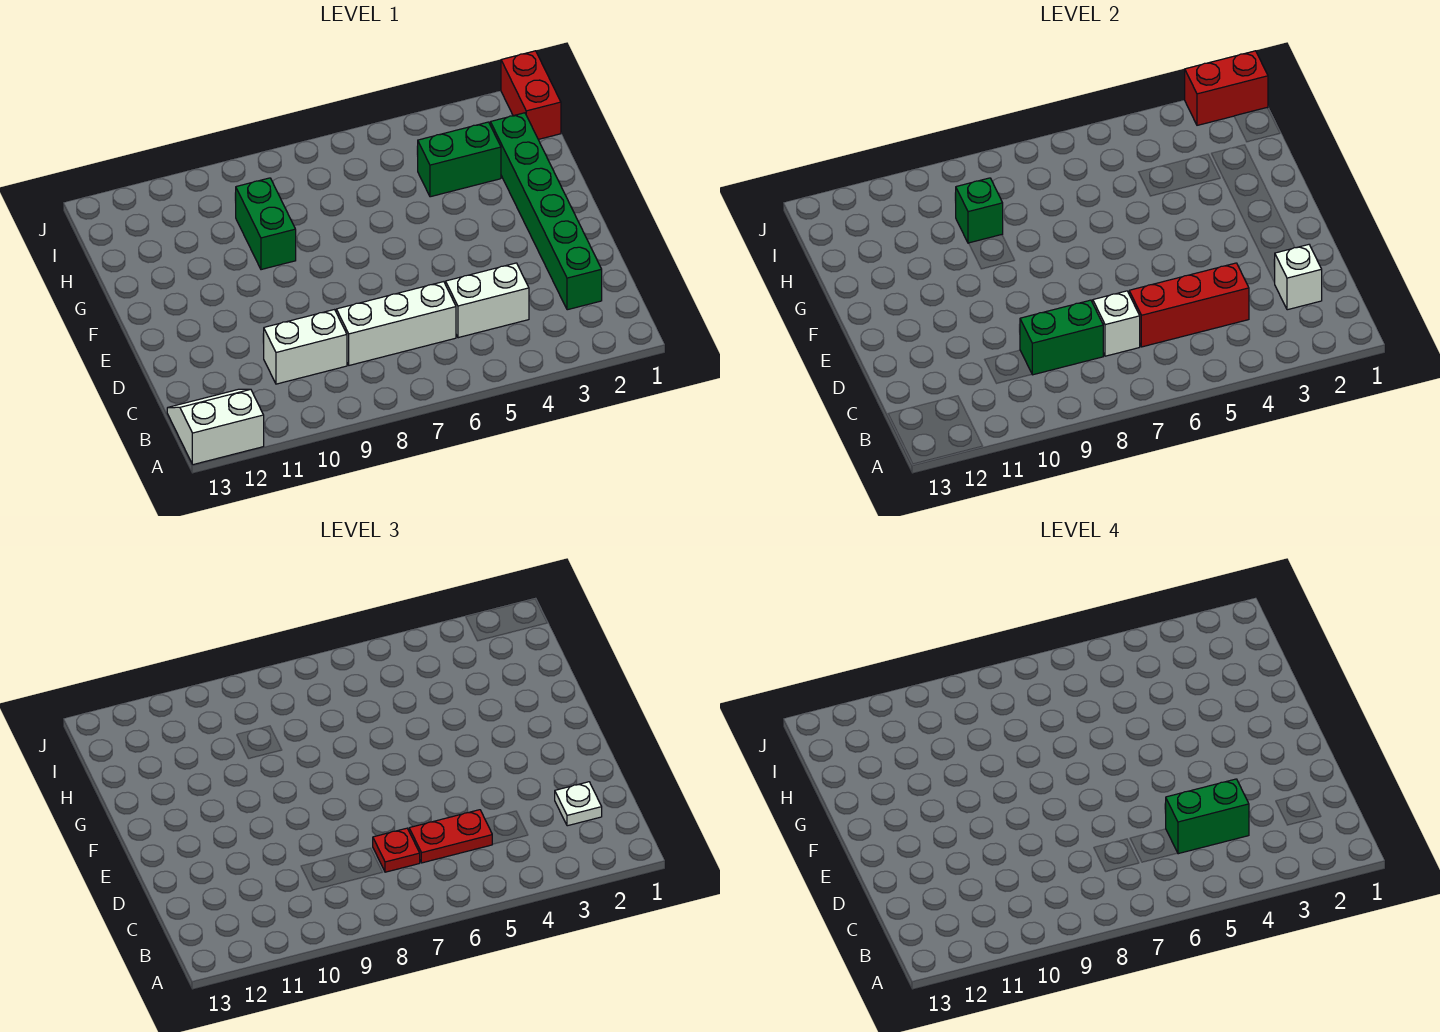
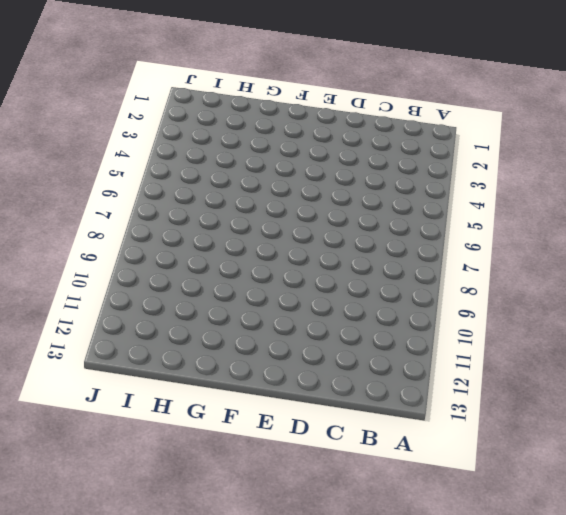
none -> white slope A12:B13 level 1 top A
none -> green brick C2:H2 level 1
none -> white brick C4:C5 level 1

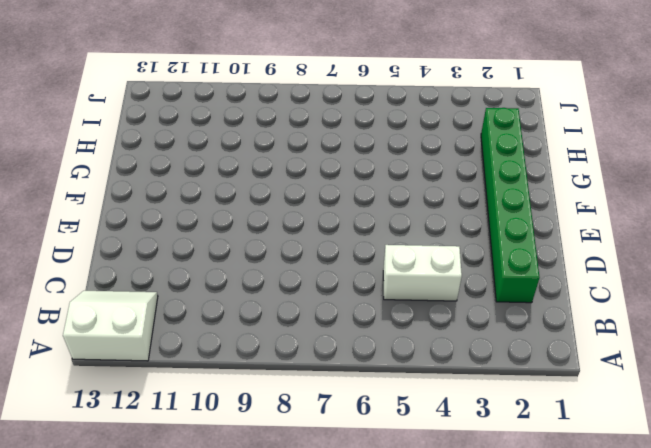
none -> white brick C6:C8 level 1
none -> white brick C9:C10 level 1
none -> green brick G9:H9 level 1

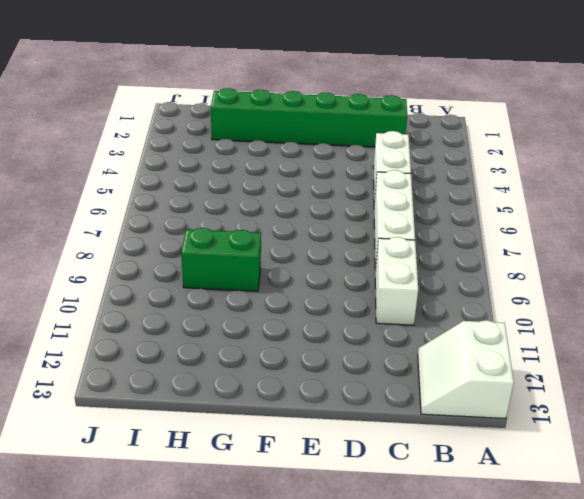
none -> green brick H3:H4 level 1
none -> red brick I1:J1 level 1
none -> white brick C2 level 2

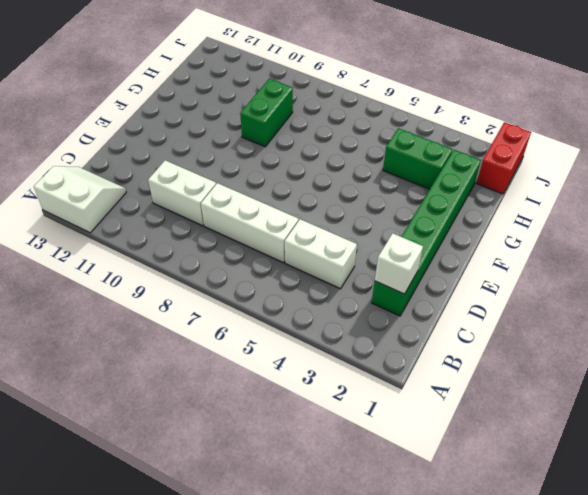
none -> red brick C4:C6 level 2
none -> white brick C7 level 2
none -> green brick C8:C9 level 2

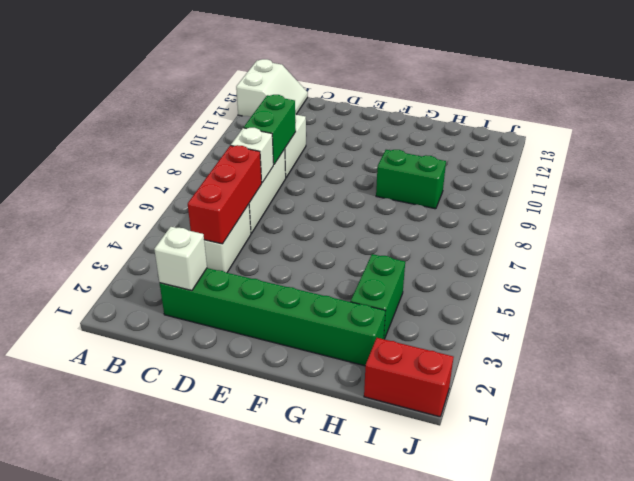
none -> green brick H9 level 2
none -> red brick J1:J2 level 2
none -> white plate C2 level 3

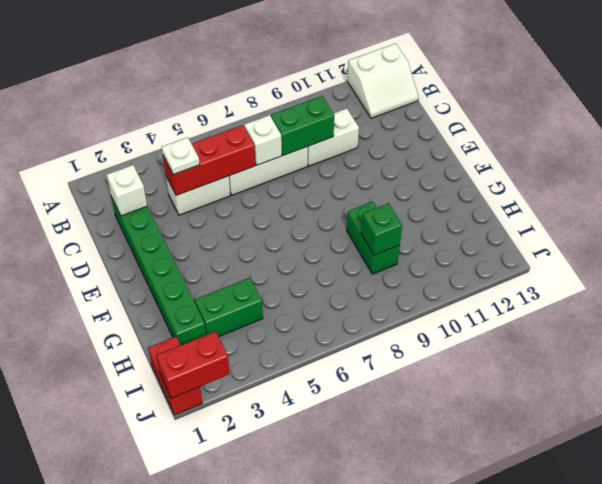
white plate C4 level 3 -> white plate C2 level 3
none -> red plate C5:C6 level 3
none -> red plate C7 level 3
none -> green brick C4:C5 level 4

